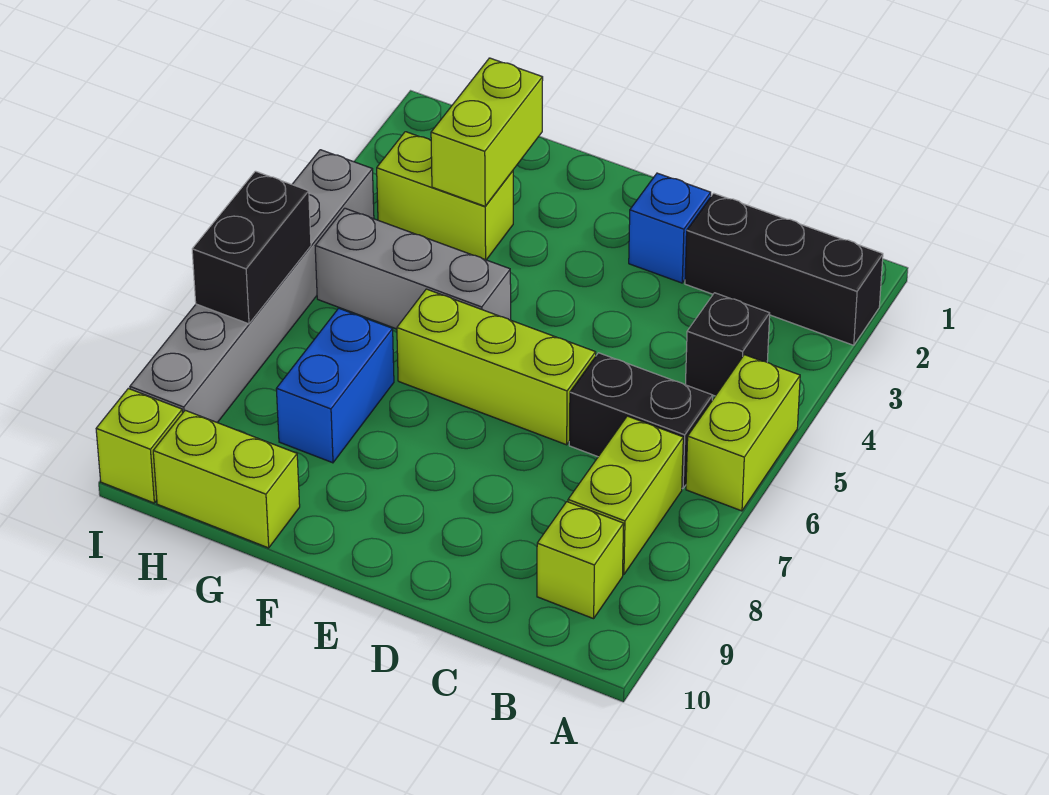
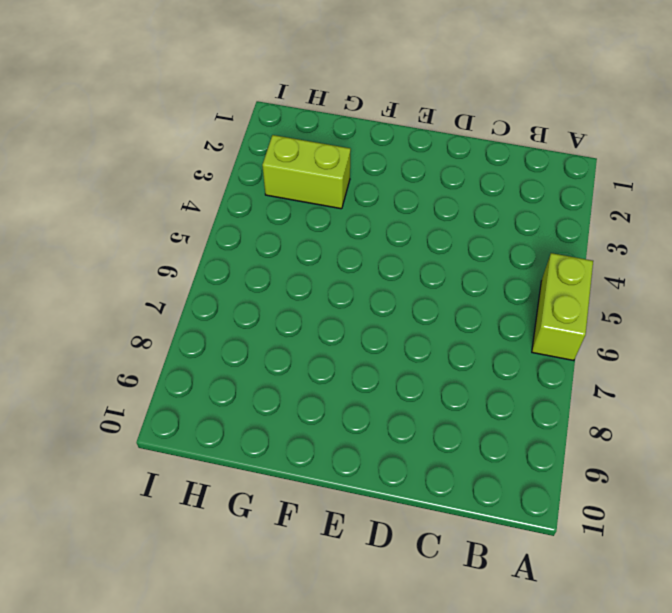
none -> black brick A2:C2 level 1
none -> black brick B4 level 1
none -> black brick B6:C6 level 1

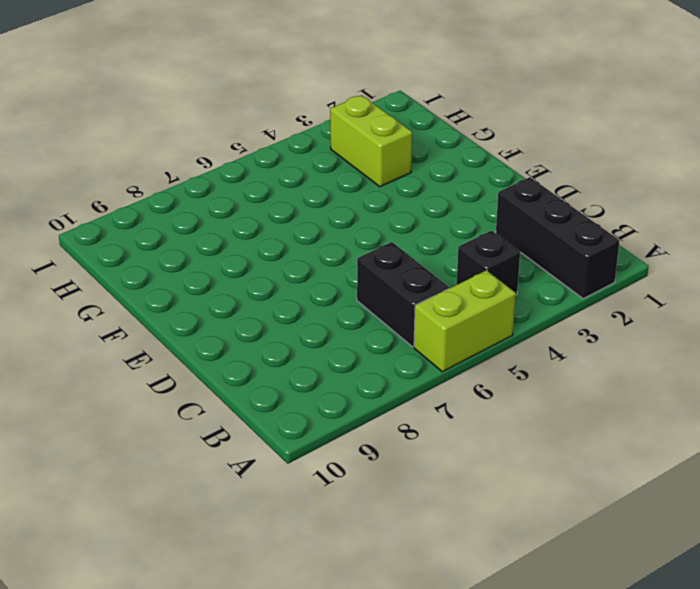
none -> lime brick B7:B8 level 1
none -> lime brick B9 level 1
none -> blue brick D2 level 1

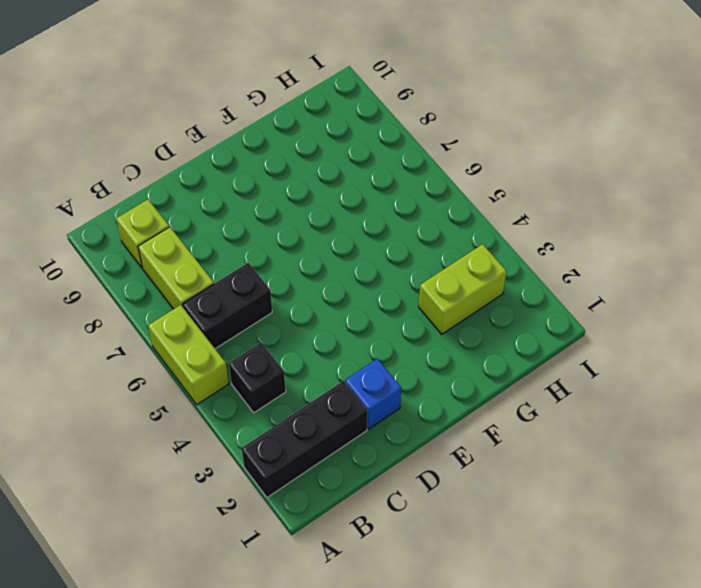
none -> lime brick D6:F6 level 1
none -> grey brick F5:H5 level 1
none -> blue brick G7:G8 level 1

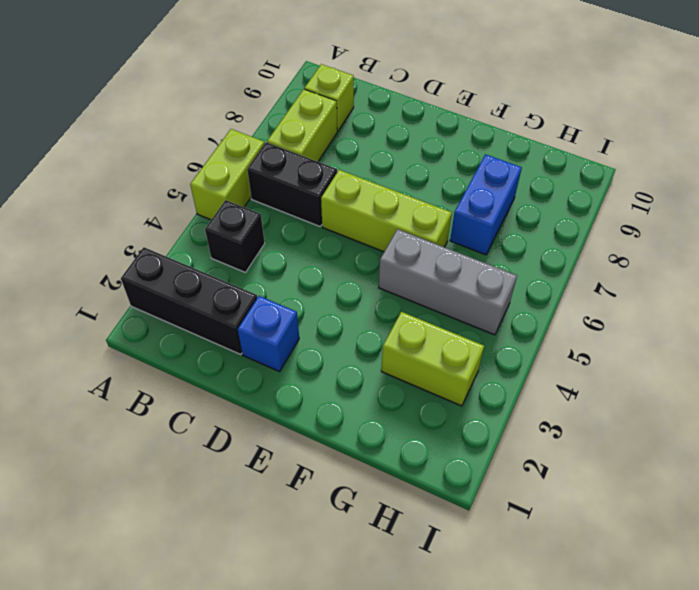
none -> lime brick G10:H10 level 1
none -> grey brick I4:I9 level 1
none -> lime brick I10 level 1

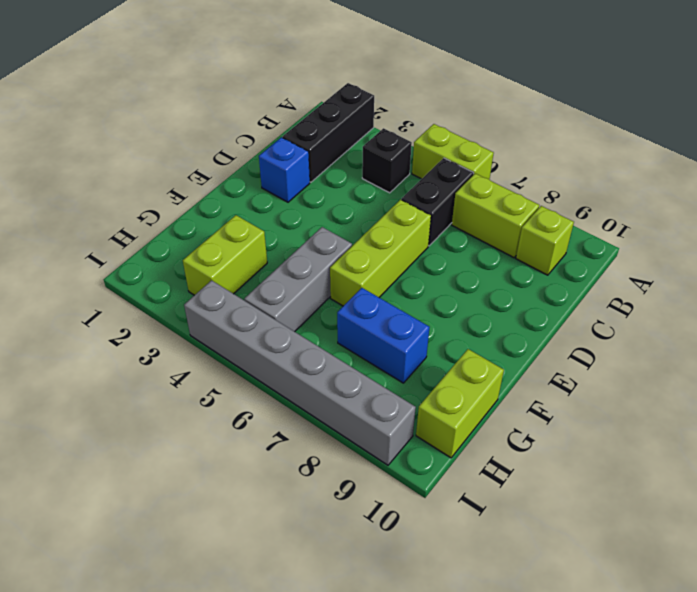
none -> lime brick I10 level 1
none -> lime brick G2:G3 level 2
none -> black brick I6:I7 level 2

